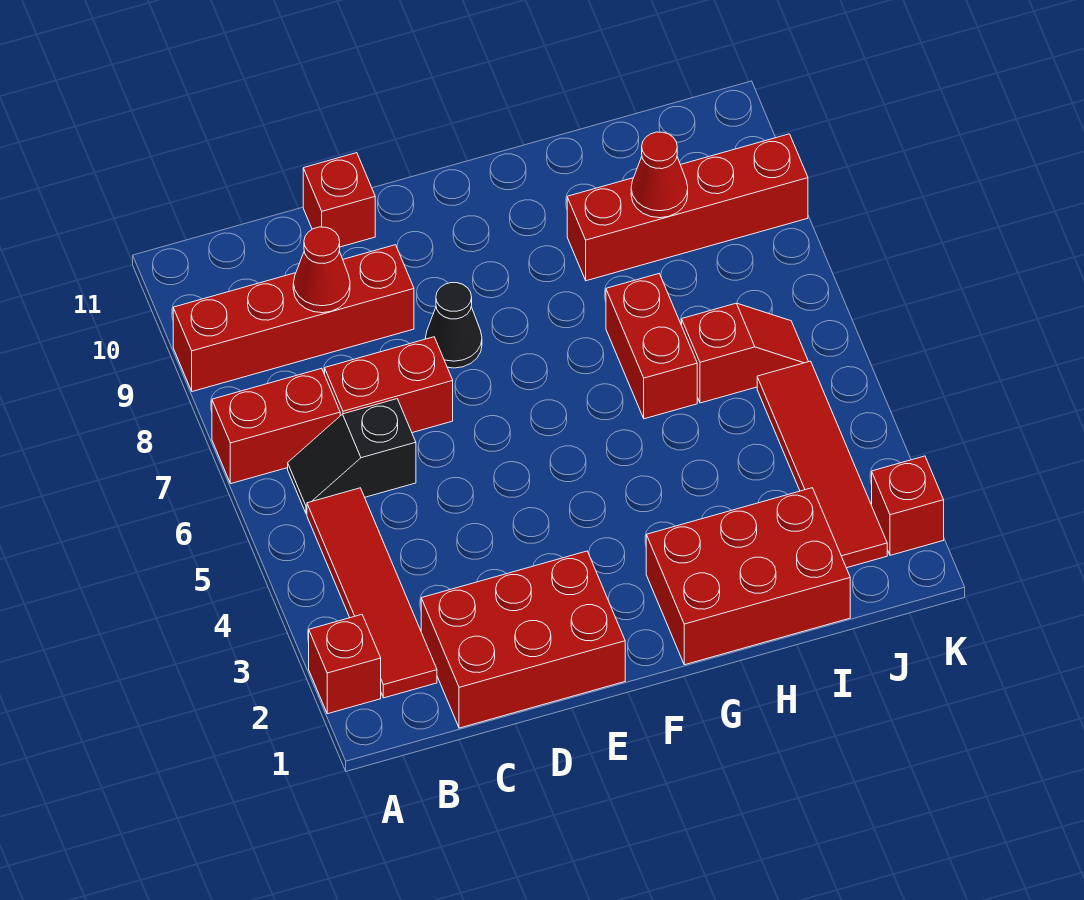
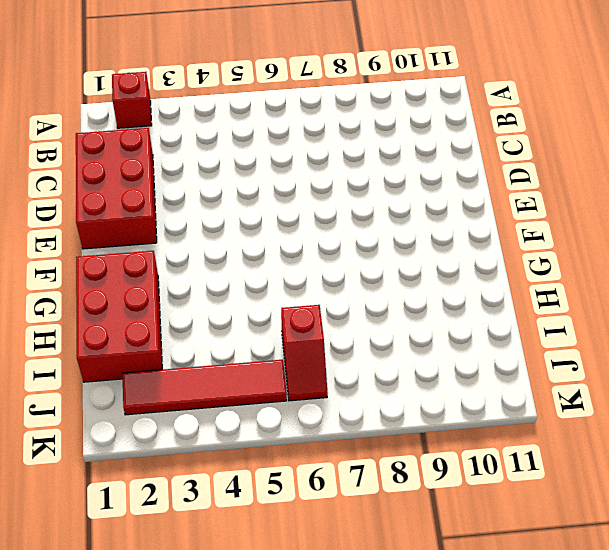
none -> red brick A7:B7 level 1
none -> red brick A9:D9 level 1
none -> red tile B2:B5 level 1

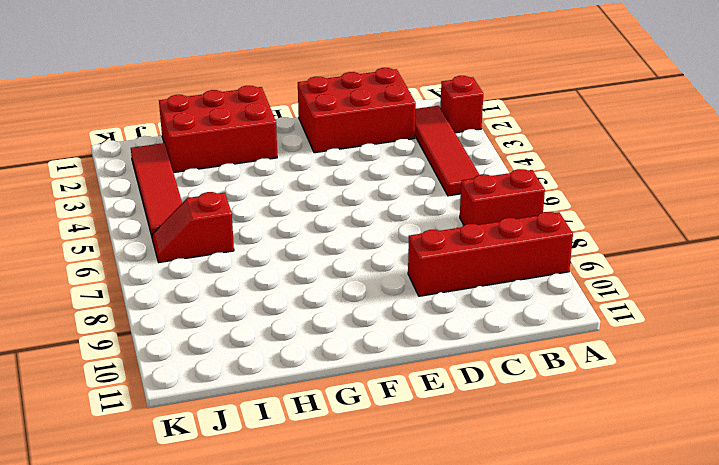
none -> black slope B6:C6 level 1 top C
none -> red brick C7:D7 level 1
none -> red brick D11 level 1

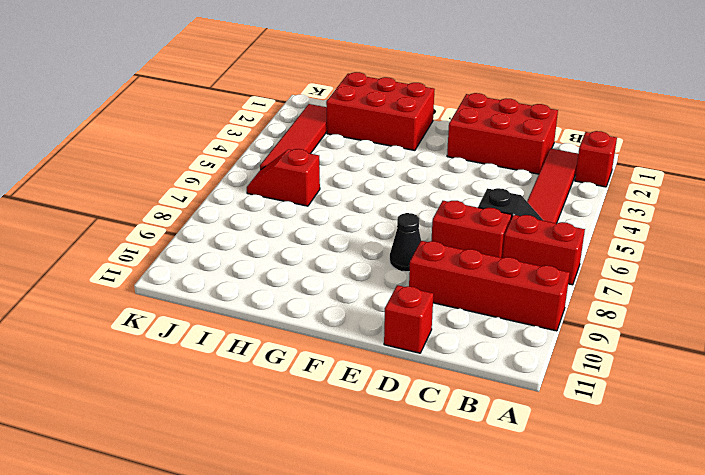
none -> red brick H6:H7 level 1
none -> red brick H9:K9 level 1
none -> red brick K2 level 1

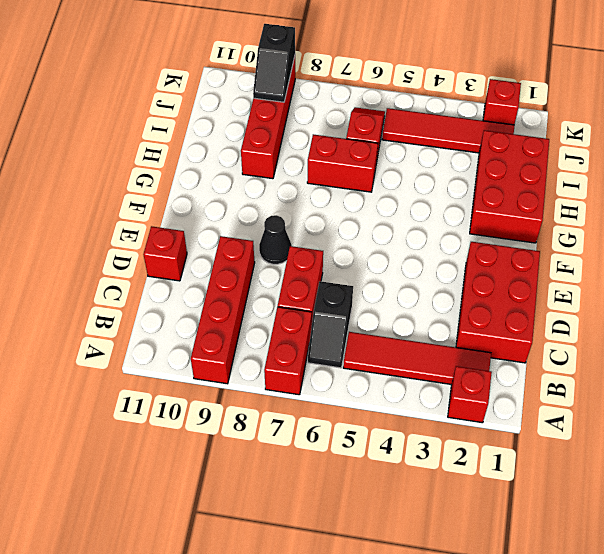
black slope J9:K9 level 2 top K -> none
none -> red cone C9 level 2
none -> red cone I9 level 2

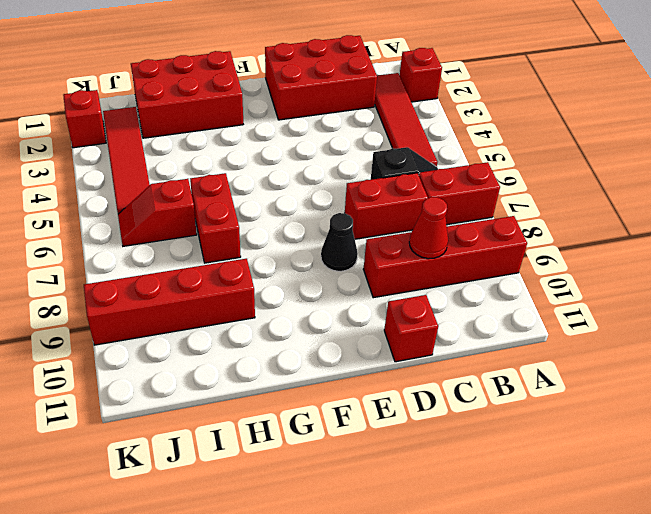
none -> red cone I9 level 2

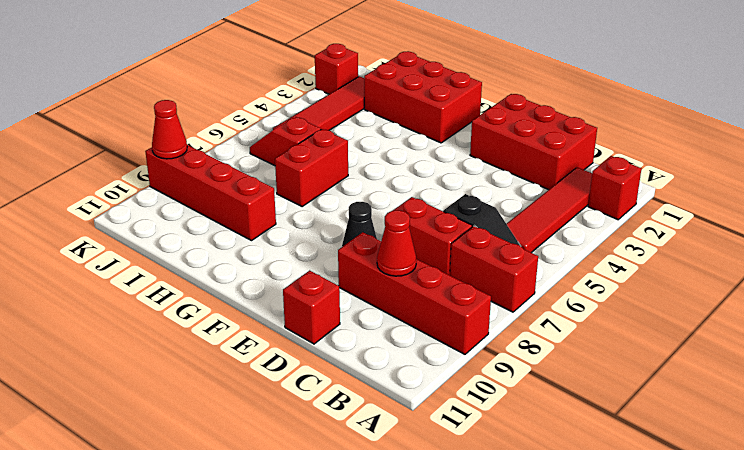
red cone K9 level 2 -> red cone I9 level 2

